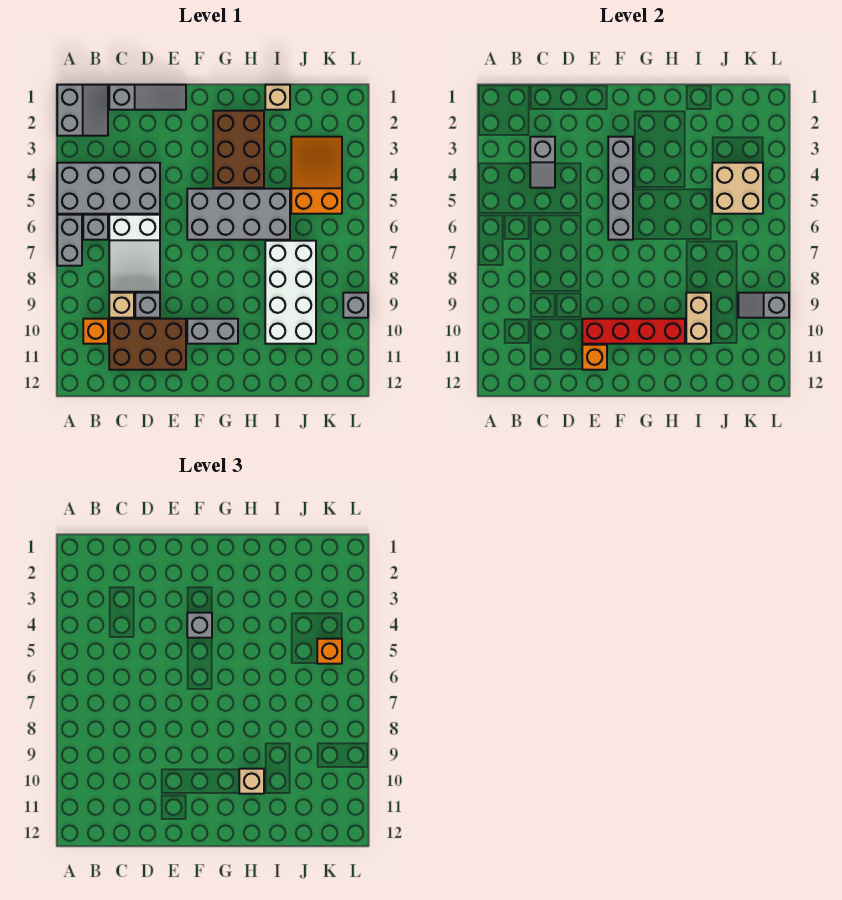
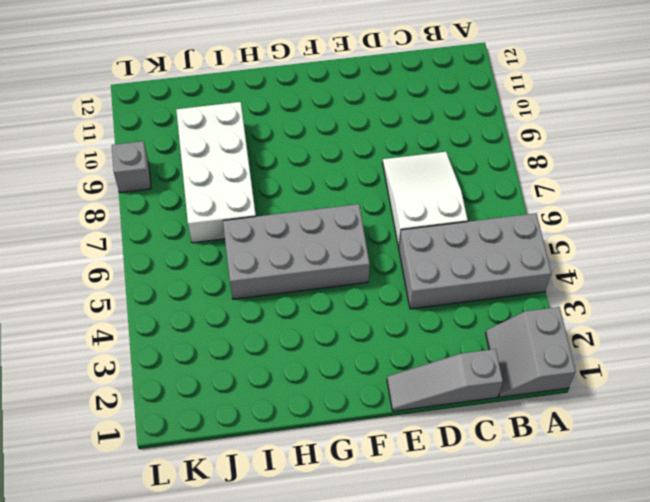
none -> grey brick A6:A7 level 1
none -> grey brick B6 level 1
none -> orange brick B10 level 1

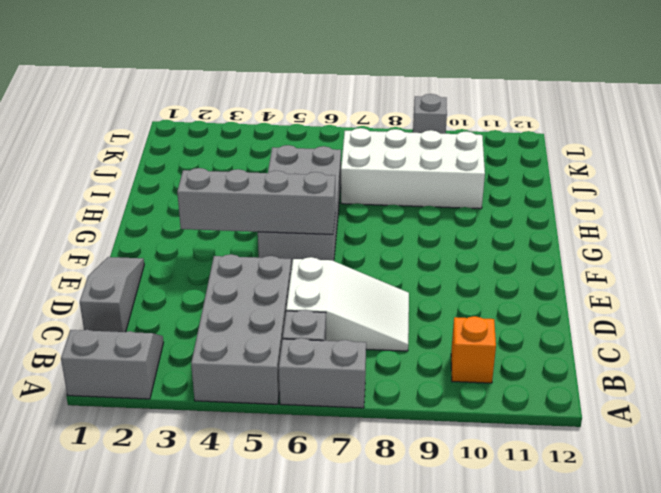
none -> tan brick C9 level 1
none -> brown brick C10:E11 level 1
none -> grey brick D9 level 1

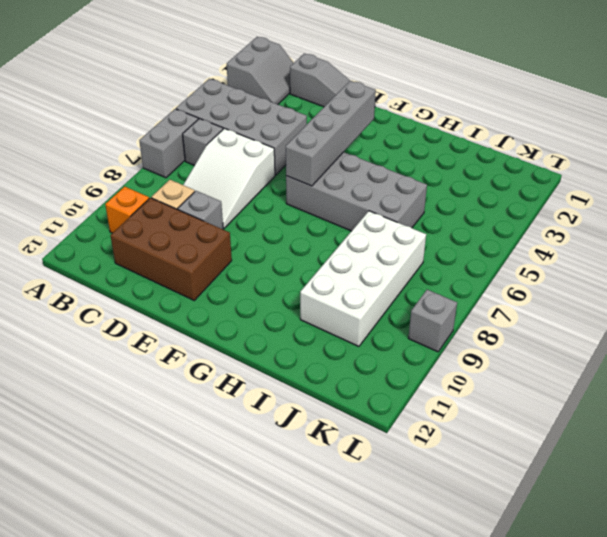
none -> grey brick F10:G10 level 1
none -> brown brick G2:H4 level 1
none -> tan brick I1 level 1

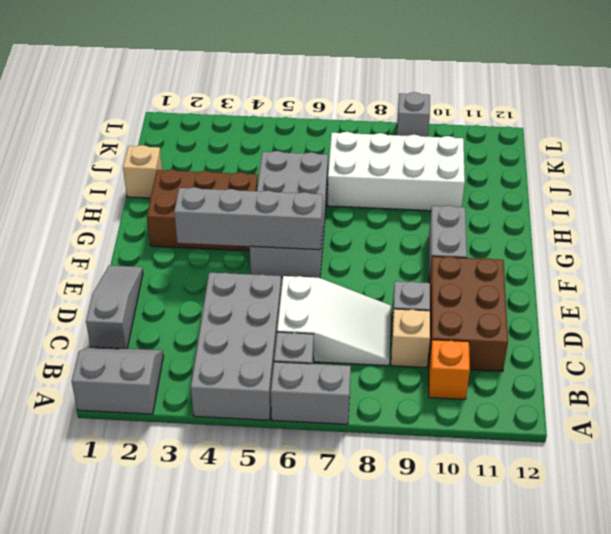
none -> orange slope J3:K5 level 1 top 5
none -> grey slope C3:C4 level 2 top 3
none -> red brick E10:H10 level 2

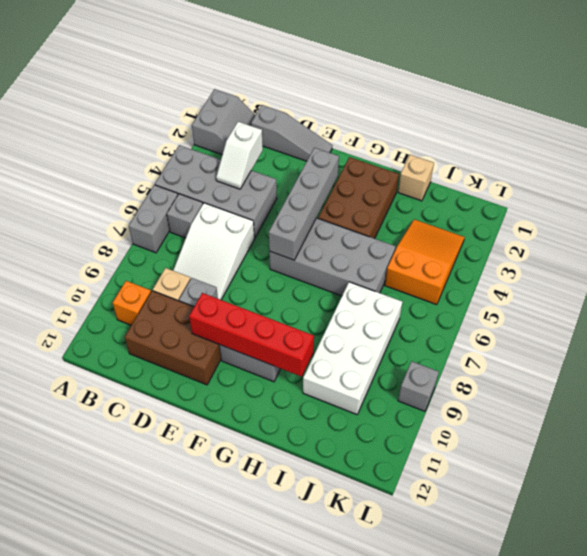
white slope C3:C4 level 2 top 3 -> grey slope C3:C4 level 2 top 3
none -> orange brick E11 level 2
none -> tan brick I9:I10 level 2
none -> tan brick J4:K5 level 2

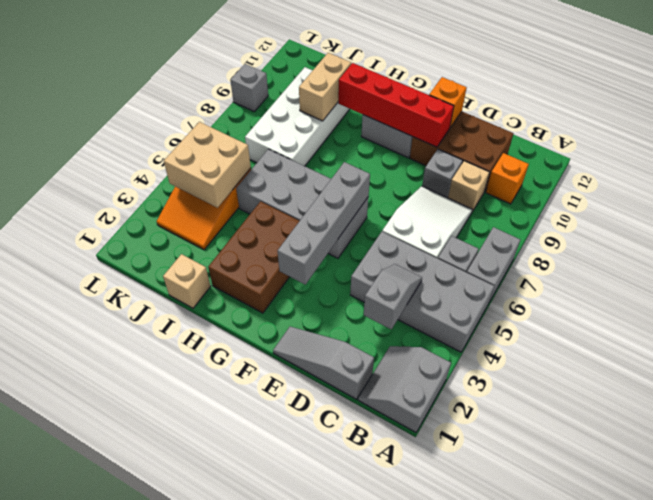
none -> grey slope K9:L9 level 2 top L
none -> grey brick F4 level 3
none -> tan brick H10 level 3

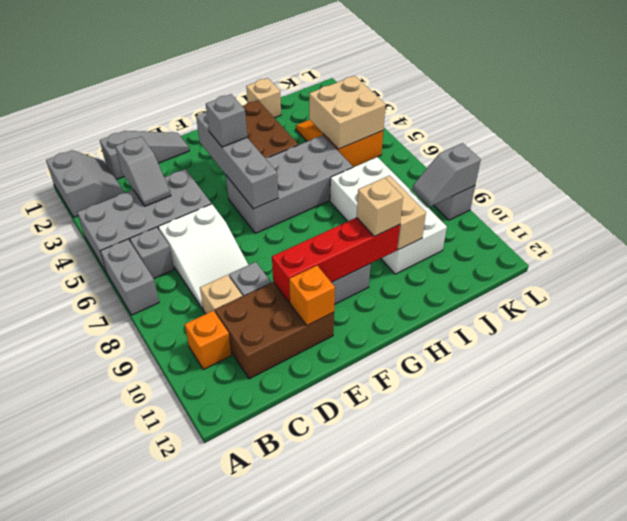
none -> orange brick K5 level 3

